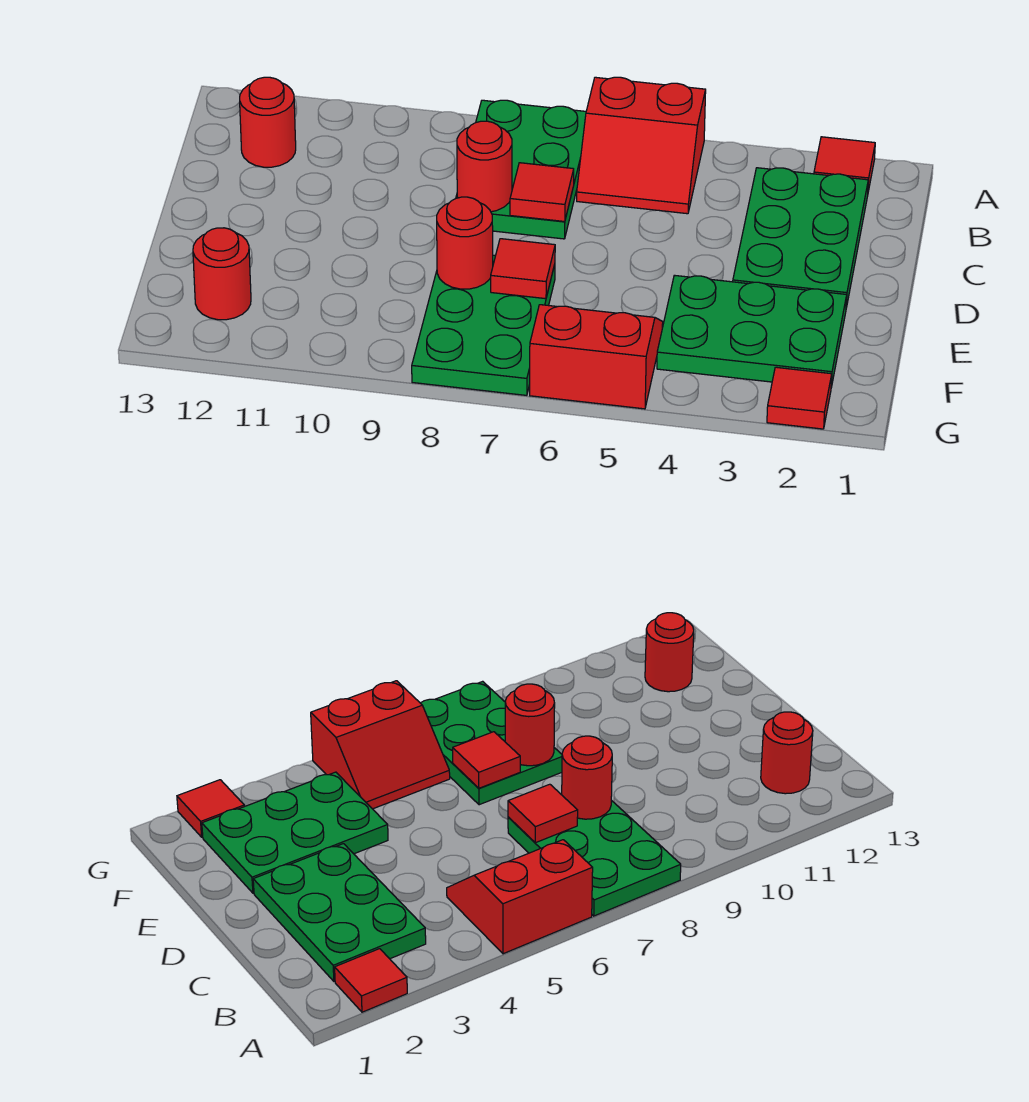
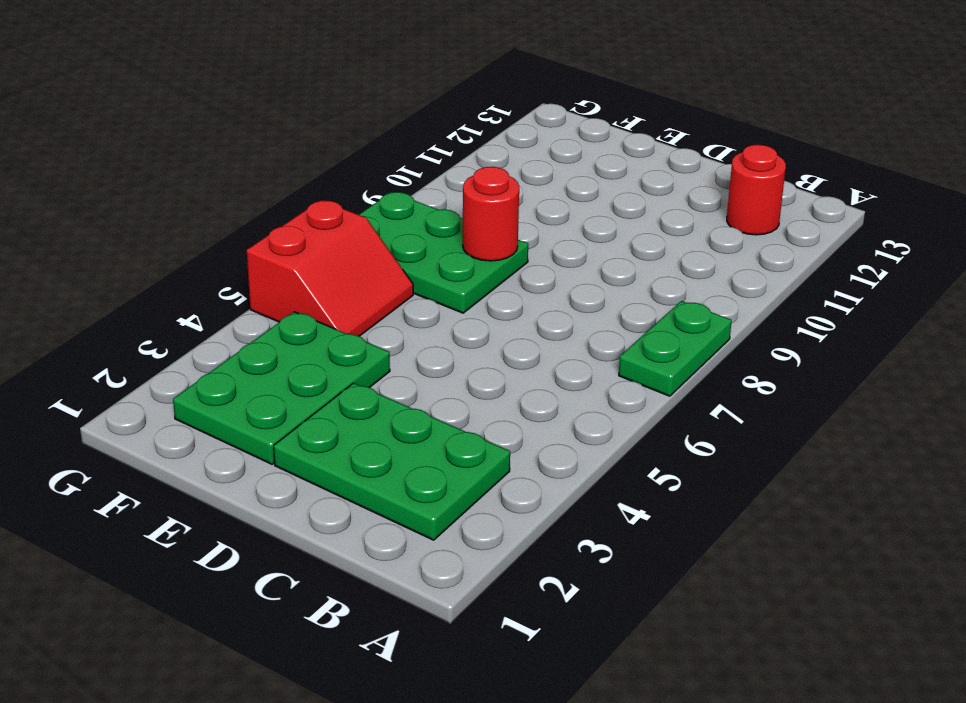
green plate A7:A8 level 1 -> green plate A7:C8 level 1
none -> red tile A2 level 1
none -> red slope A5:B6 level 1 top A
none -> red round brick F12 level 1

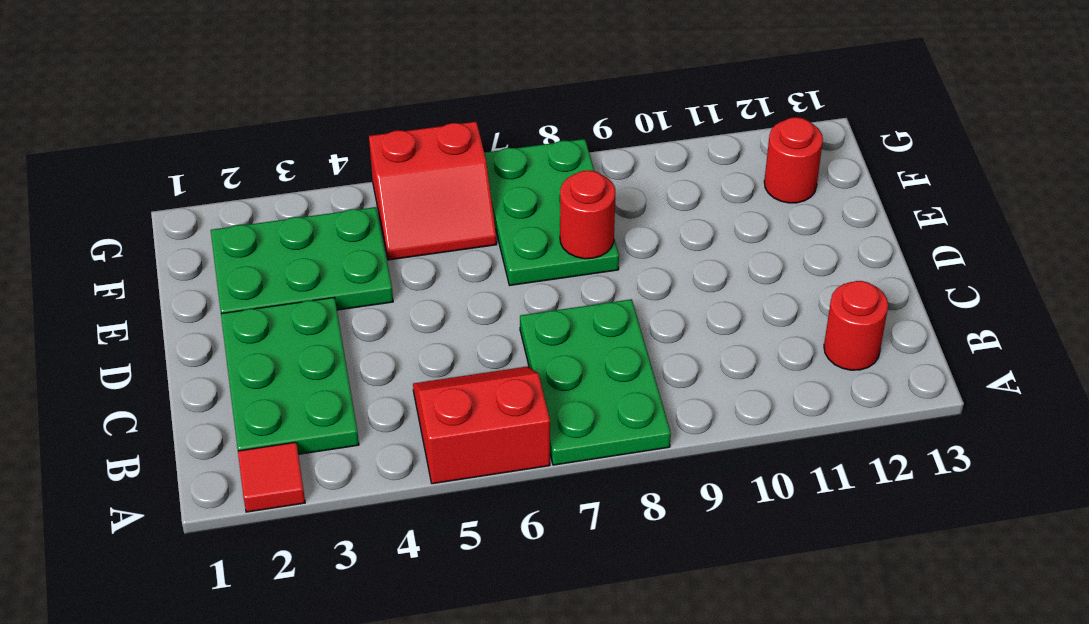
none -> red tile G2 level 1
none -> red tile C7 level 2
none -> red round brick C8 level 2

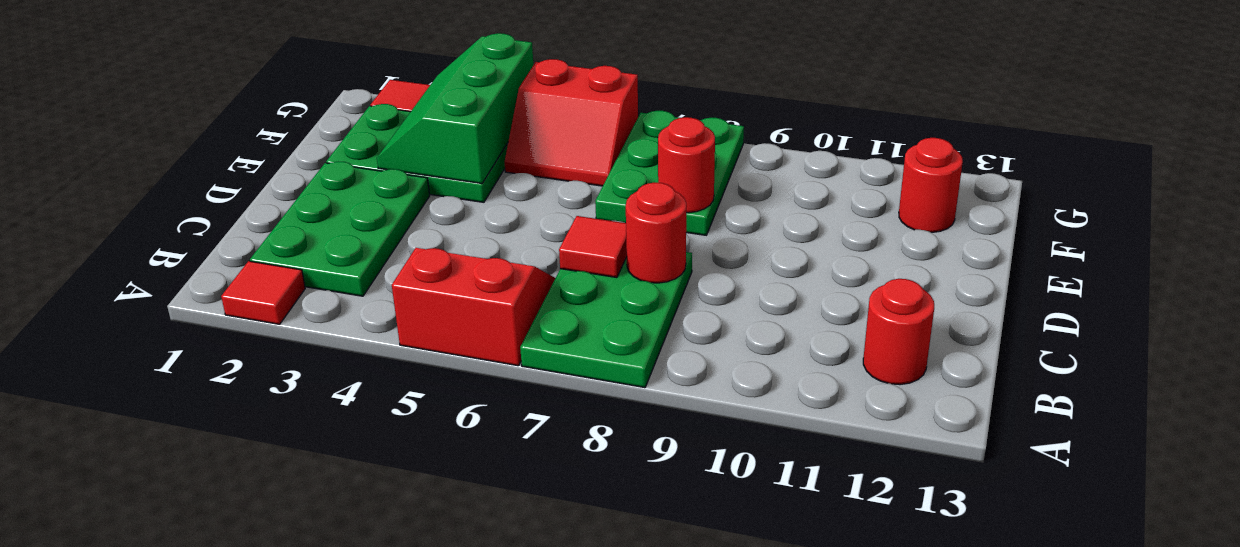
green slope E3:G4 level 2 top 4 -> none
none -> red tile E7 level 2

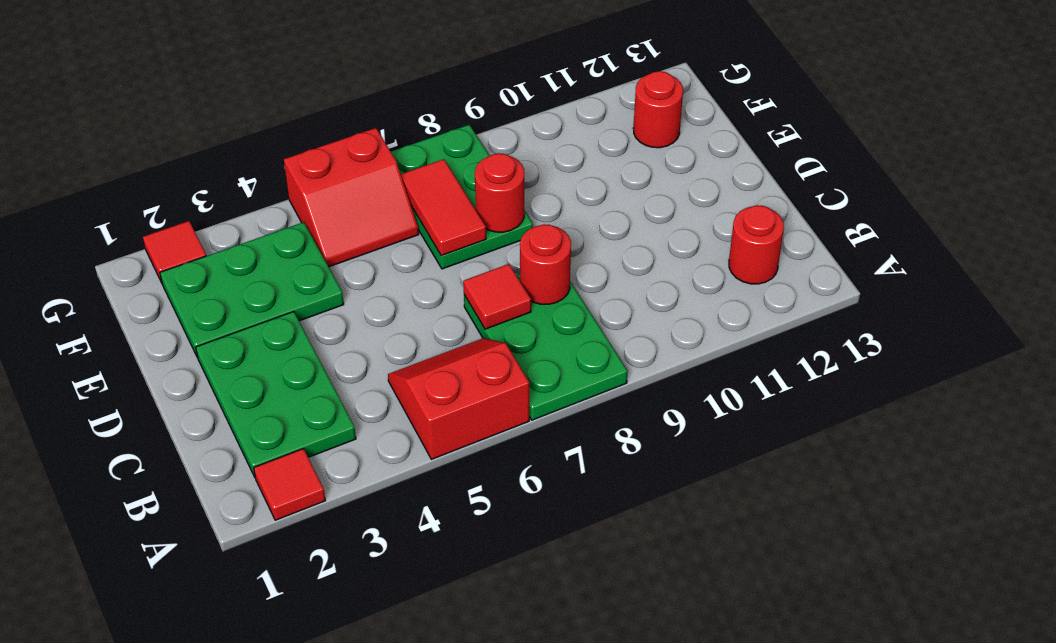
red tile E7:F7 level 2 -> red tile E7 level 2

